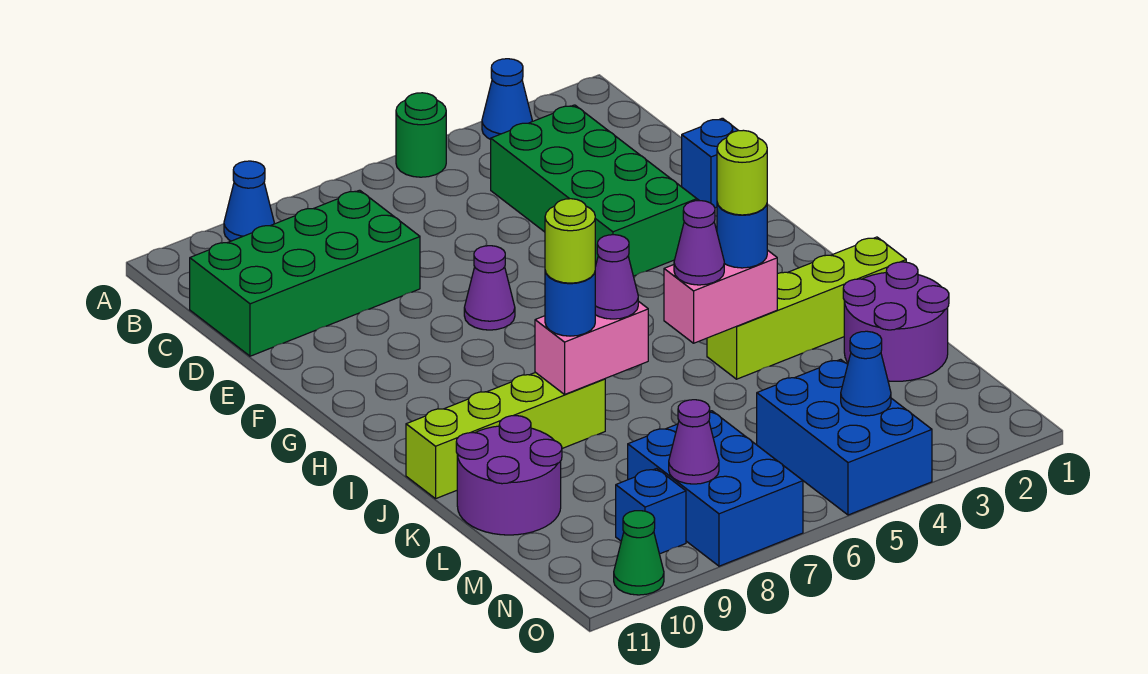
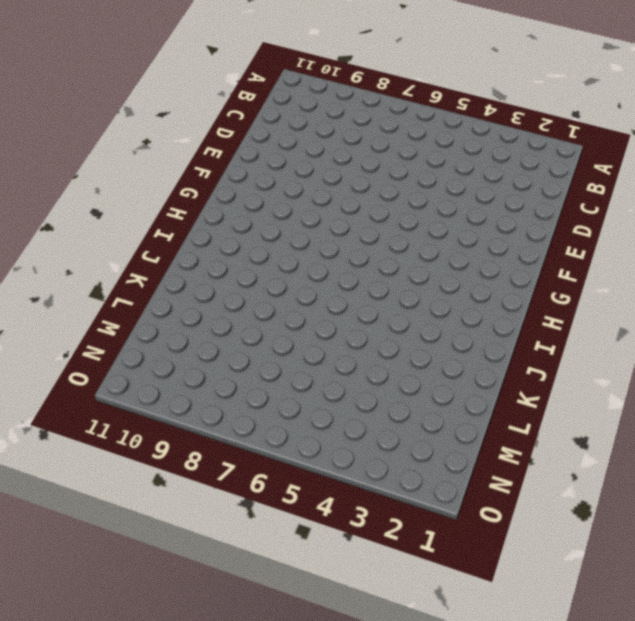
none -> blue cone A3 level 1
none -> green round brick A5 level 1
none -> blue cone A9 level 1

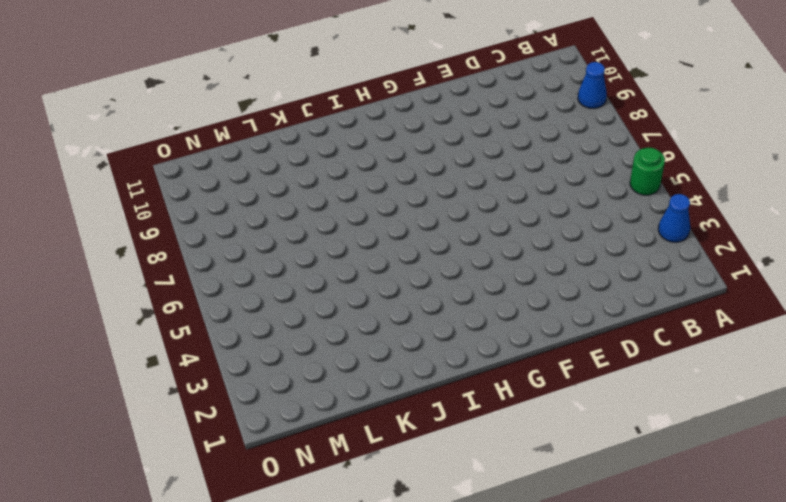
none -> green brick C3:F4 level 1
none -> green brick C8:D11 level 1
none -> blue brick E1 level 1

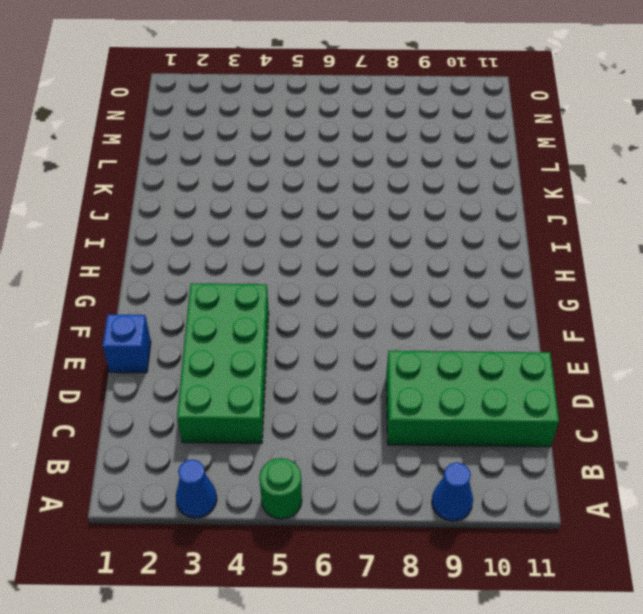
none -> purple cone F7 level 1
none -> lime brick J1:J4 level 1
none -> lime brick J8:J11 level 1

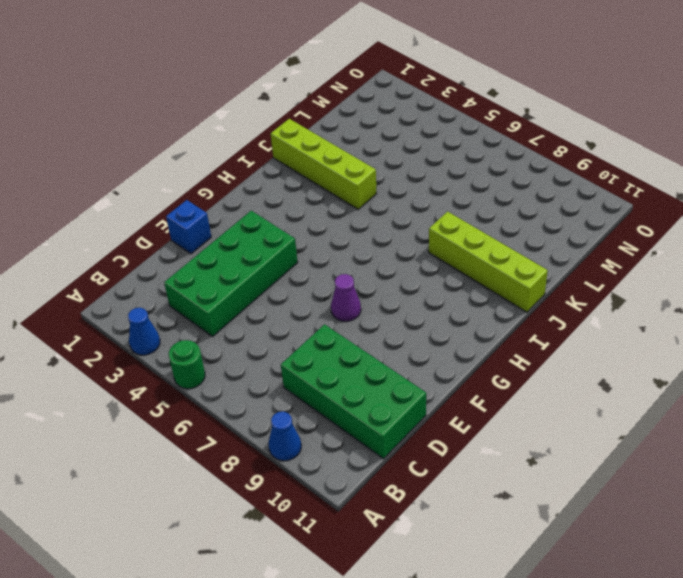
none -> purple round brick K1:L2 level 1
none -> purple round brick K10:L11 level 1
none -> blue brick M4:O5 level 1

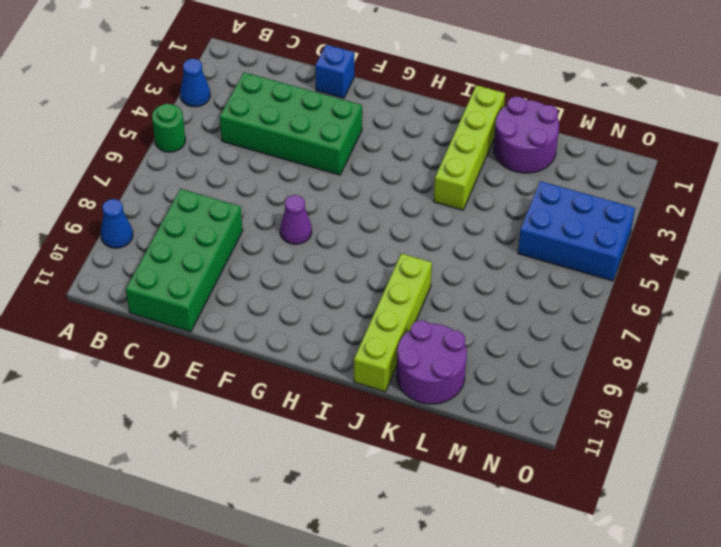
none -> blue brick M7:O8 level 1
none -> blue brick N9 level 1
none -> green cone O10 level 1

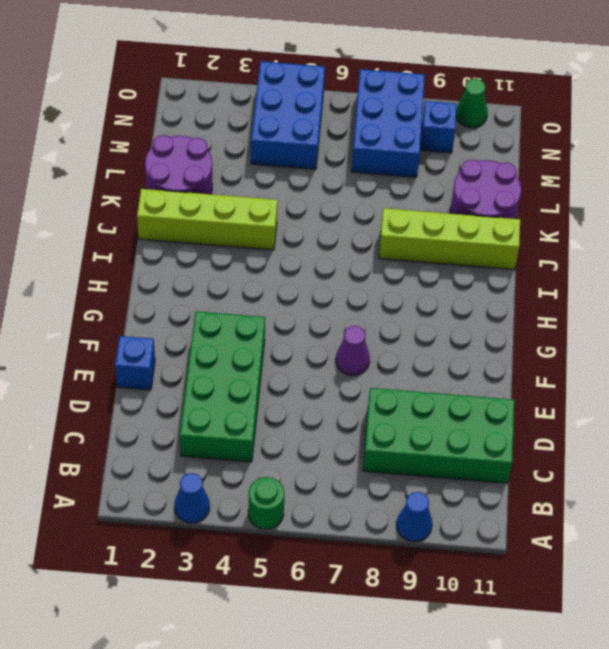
none -> pink brick J4:J5 level 2
none -> pink brick J7:J8 level 2
none -> blue cone N4 level 2

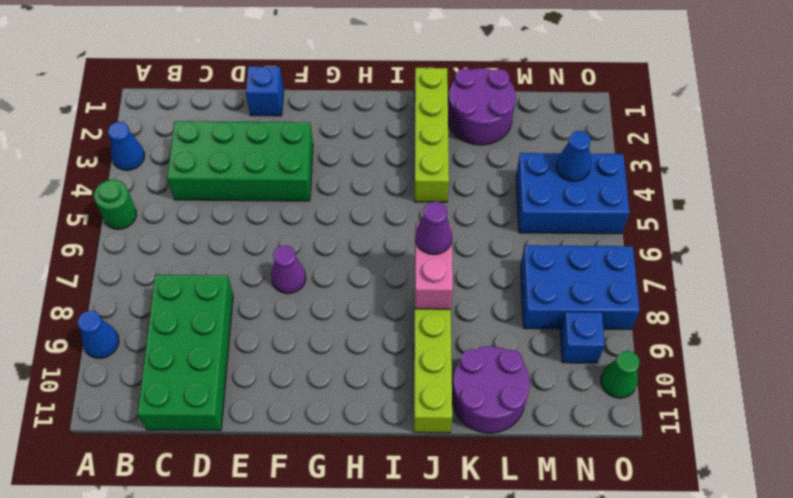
none -> pink brick J4:J5 level 2
none -> purple cone N8 level 2
none -> blue round brick J4 level 3

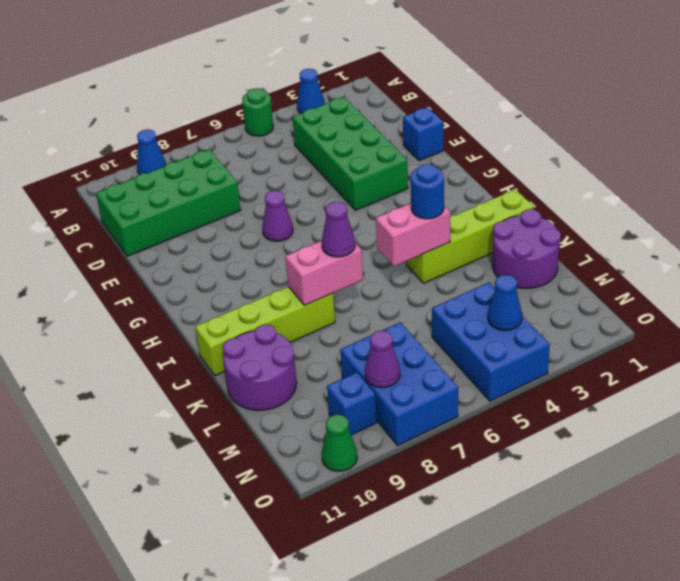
none -> purple cone J5 level 3
none -> blue round brick J8 level 3
none -> lime round brick J4 level 4

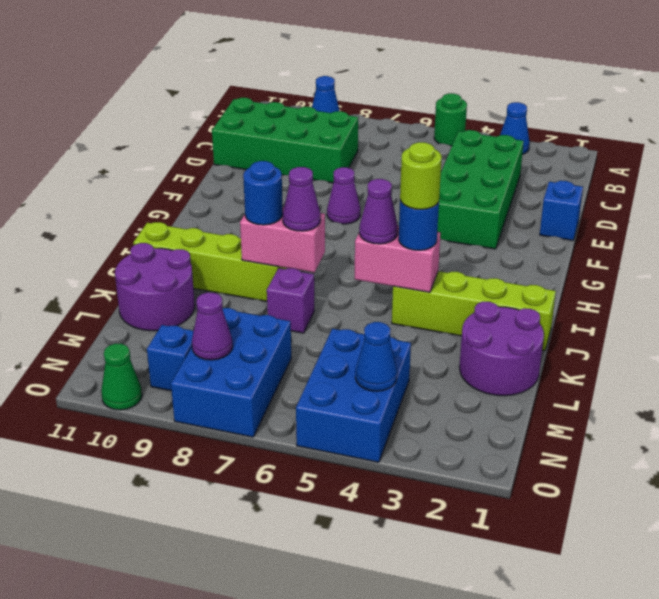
purple brick K7 level 1 -> none
none -> lime round brick J8 level 4

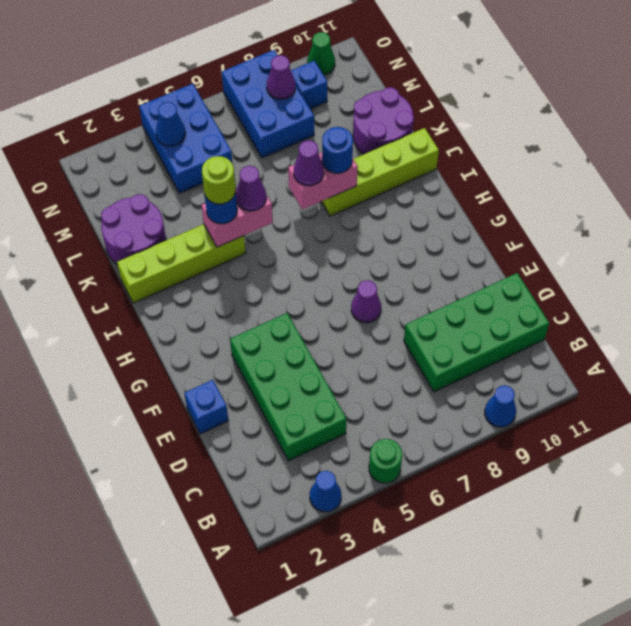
none -> lime round brick J8 level 4

